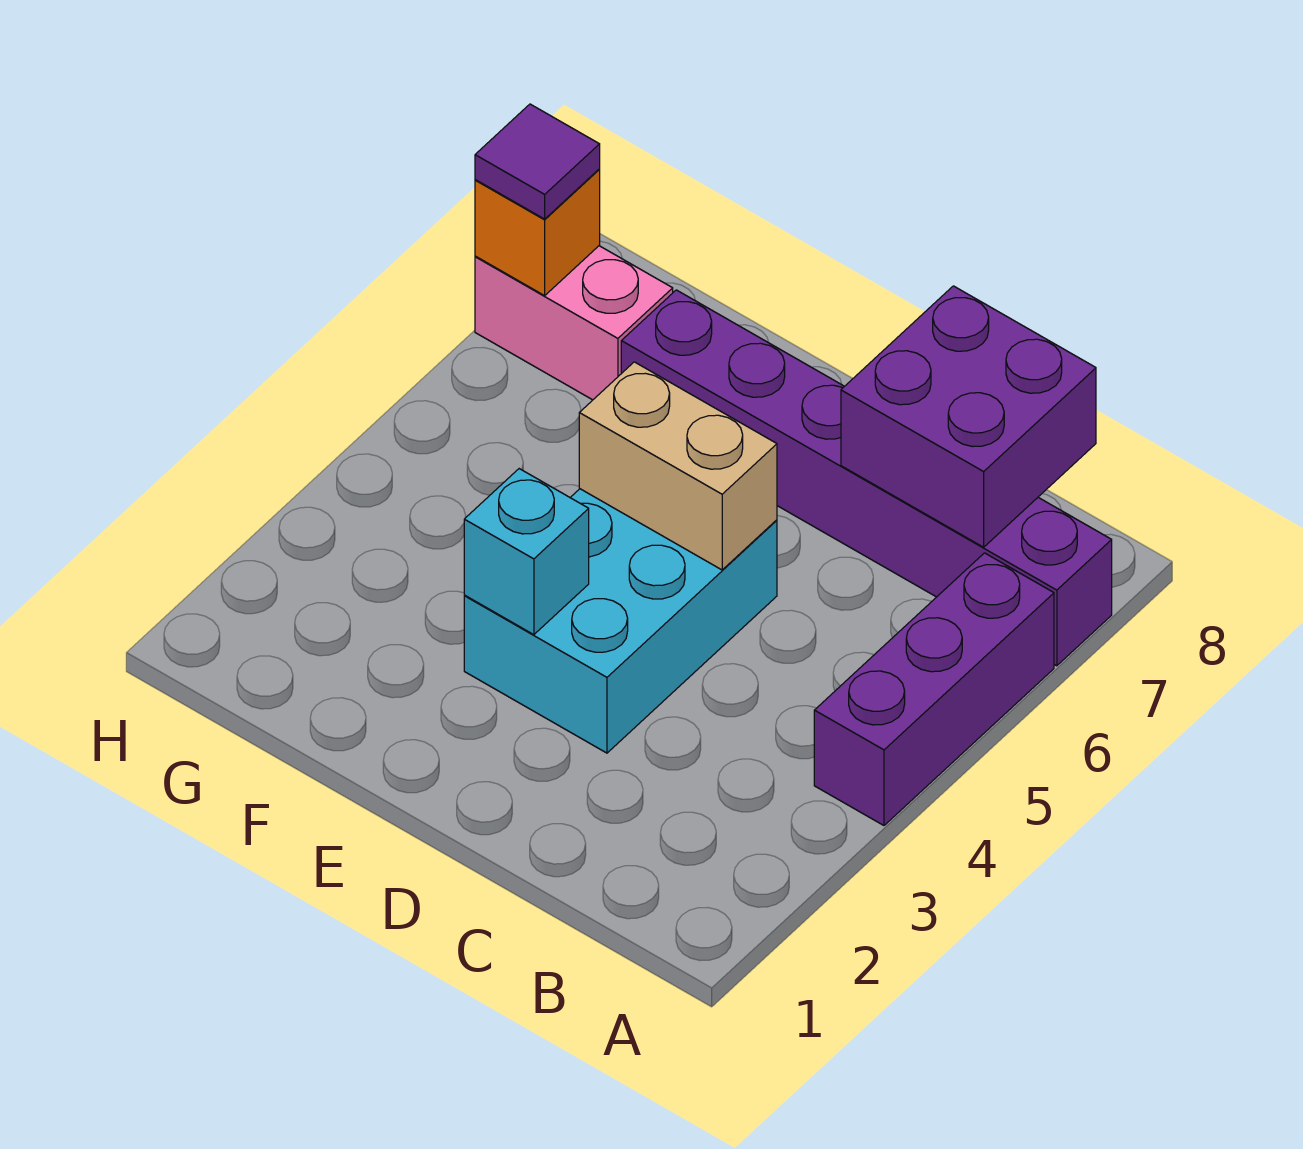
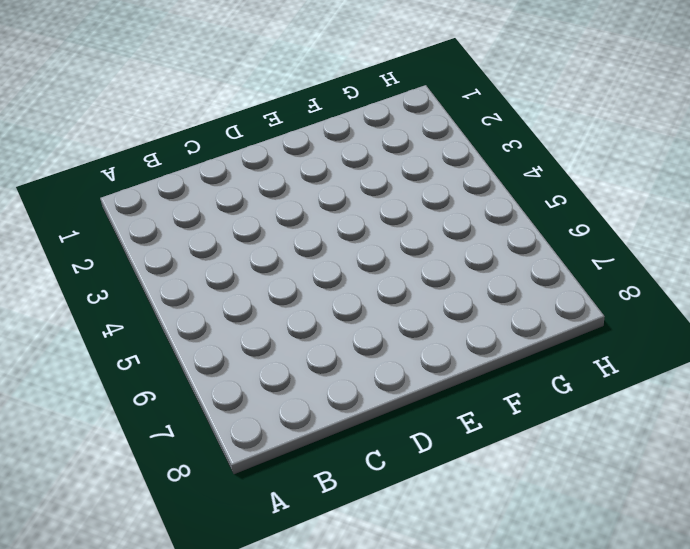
none -> purple brick A4:A6 level 1
none -> purple brick A7:F7 level 1

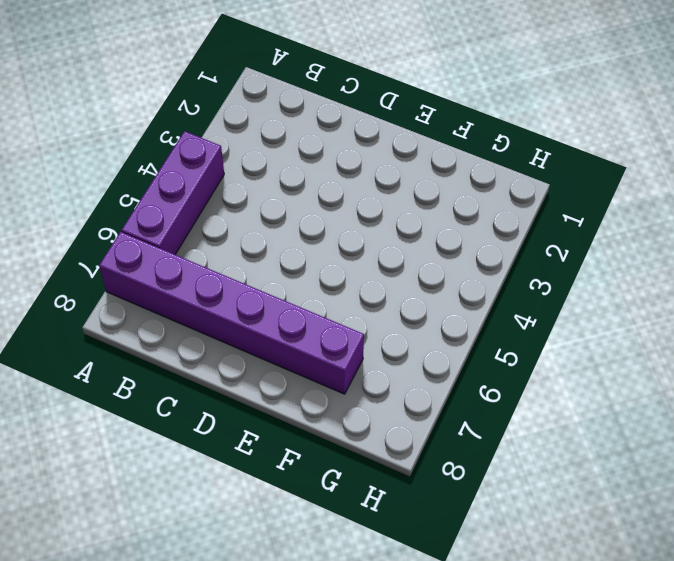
none -> cyan brick D3:E5 level 1
none -> pink brick G7:H7 level 1

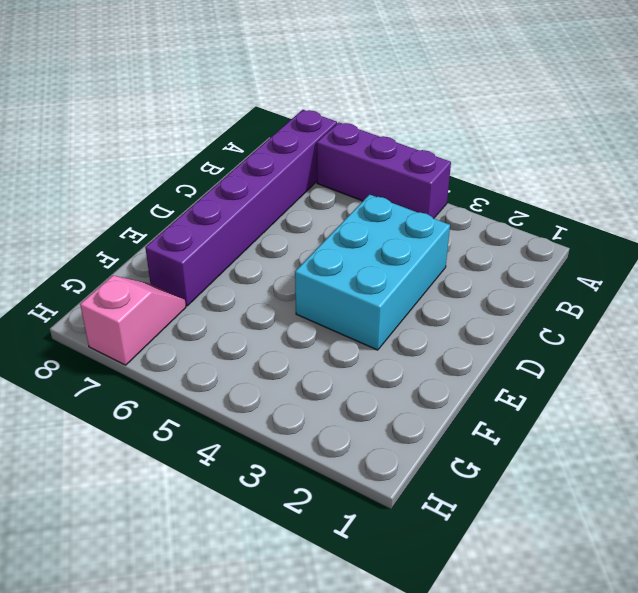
cyan brick C3:E4 level 1 -> cyan brick D3:E5 level 1
pink slope G7:H7 level 1 top H -> pink brick G7:H7 level 1
none -> purple brick B7:C8 level 2
none -> tan brick D5:E5 level 2

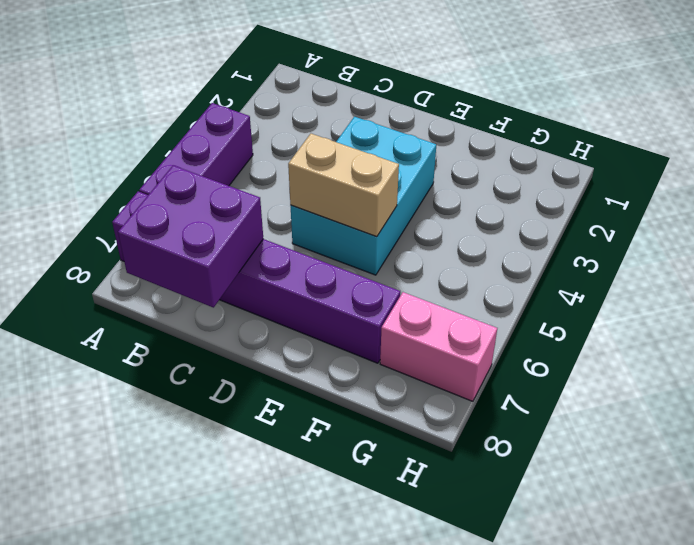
none -> cyan brick E3 level 2
none -> orange brick H7 level 2

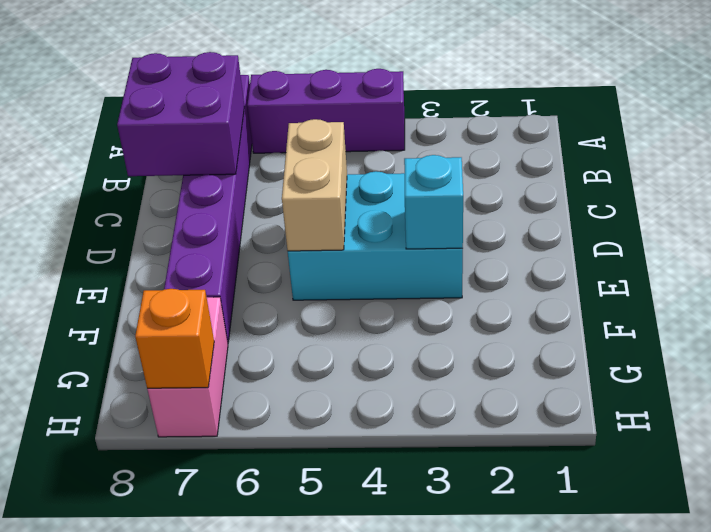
none -> purple tile H7 level 3

